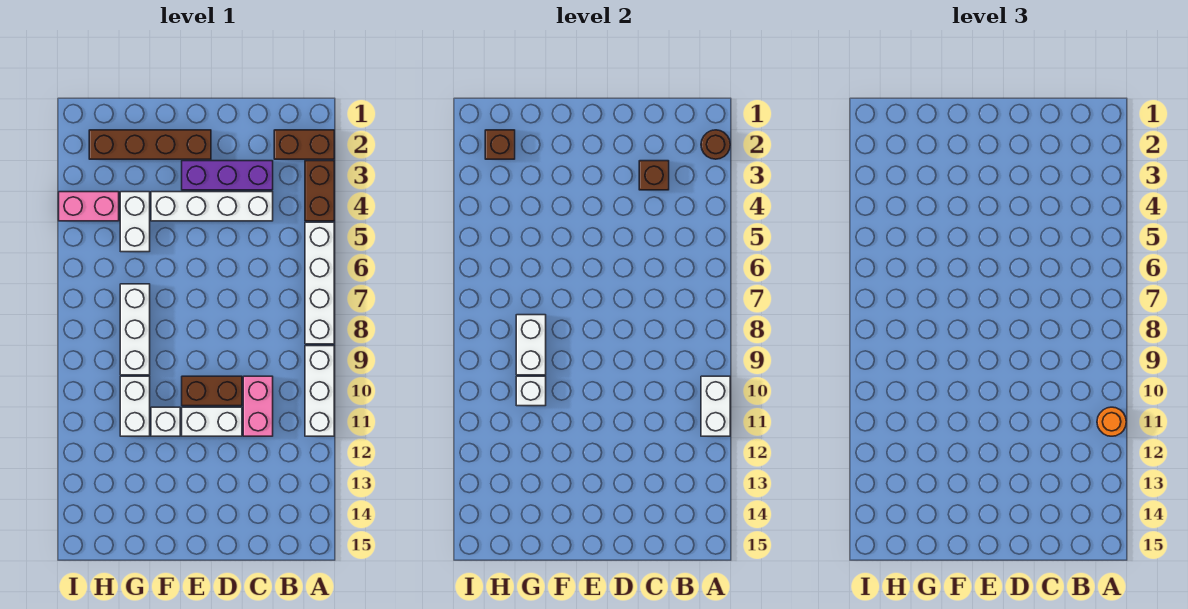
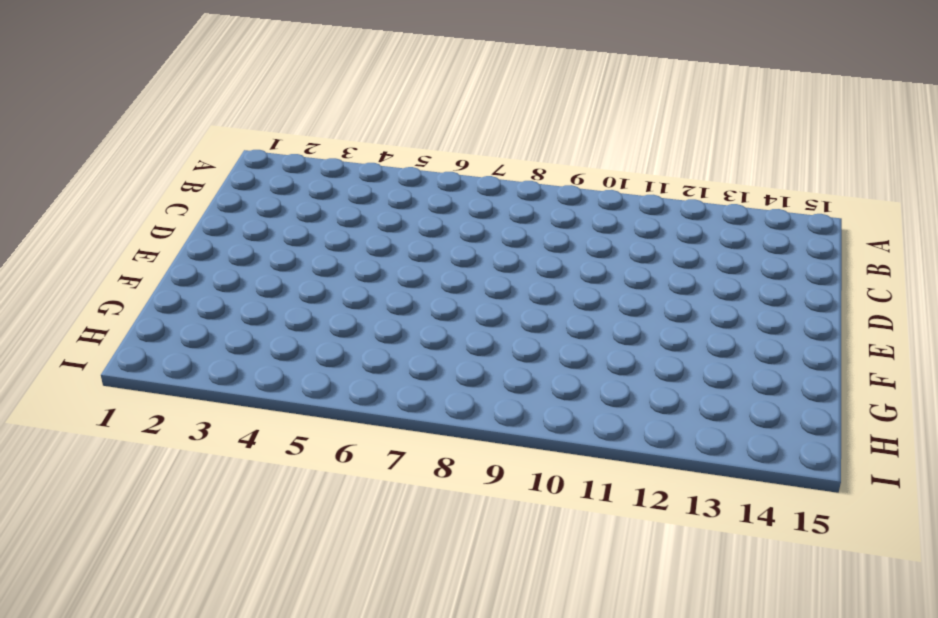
none -> brown brick A2:B2 level 1
none -> brown brick A3:A4 level 1
none -> white brick A5:A8 level 1

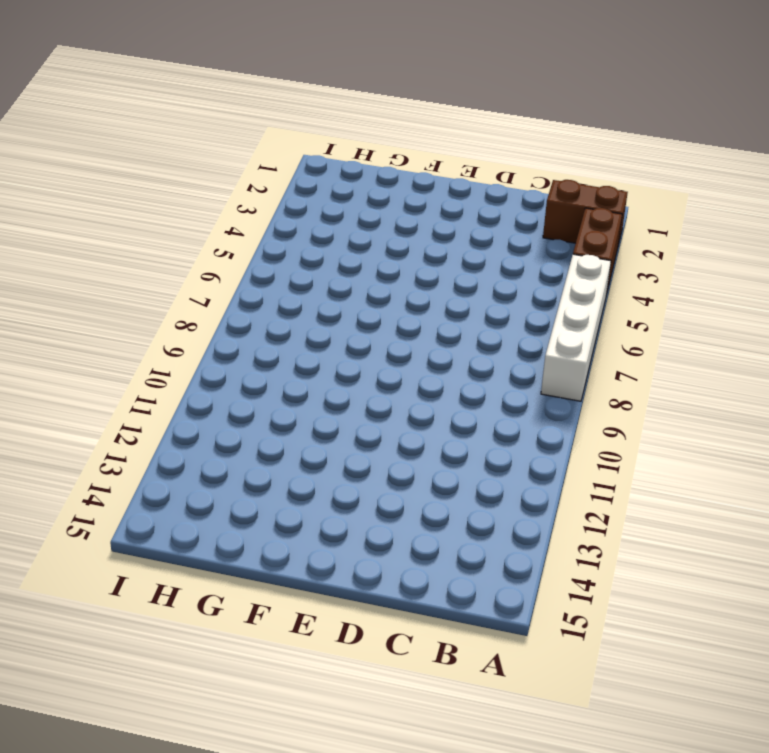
none -> white brick A9:A11 level 1
none -> purple brick C3:E3 level 1
none -> white brick C4:F4 level 1

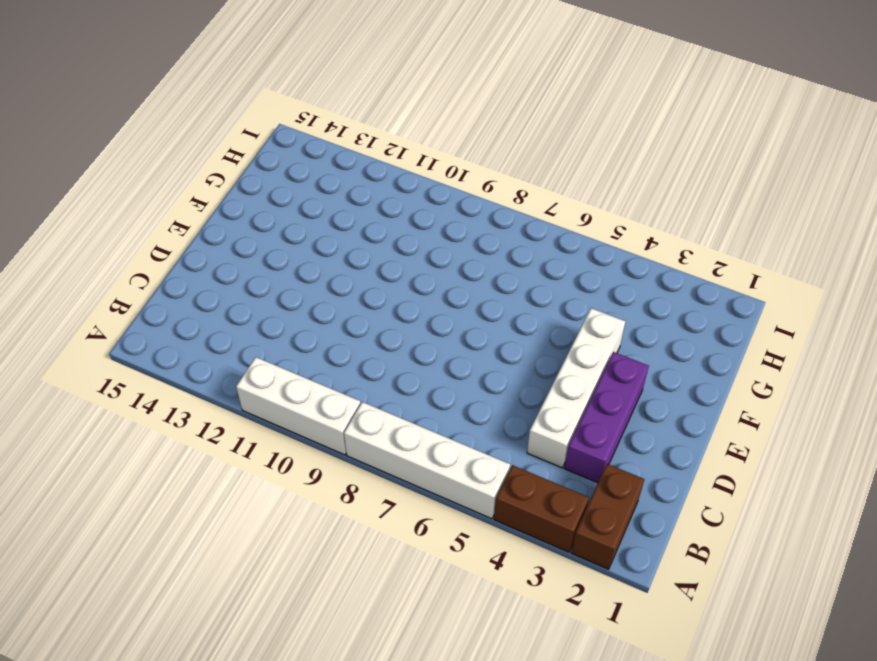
none -> pink brick C10:C11 level 1
none -> brown brick D10:E10 level 1
none -> white brick D11:E11 level 1

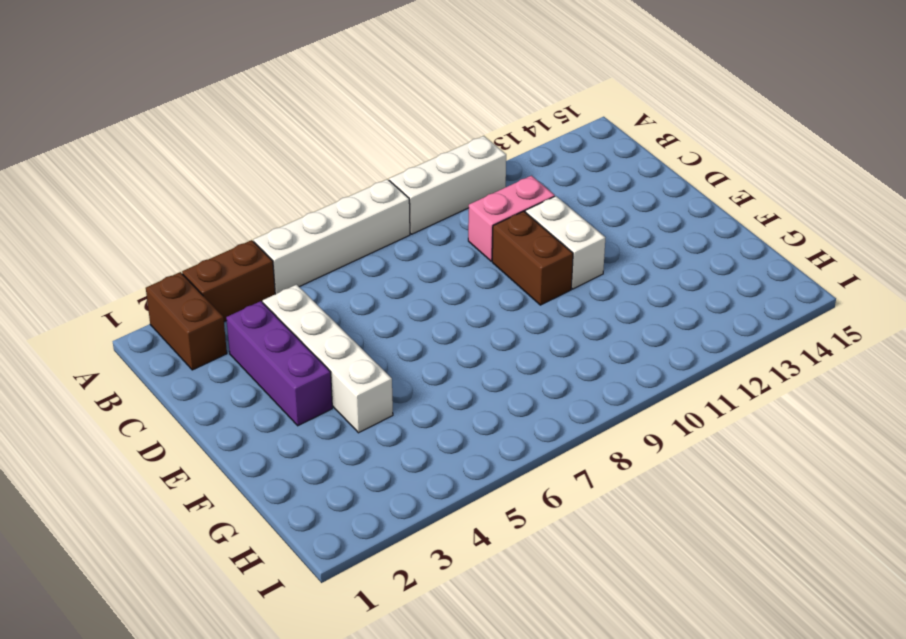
none -> brown brick E2:H2 level 1
none -> white brick F11 level 1
none -> white brick G4:G5 level 1

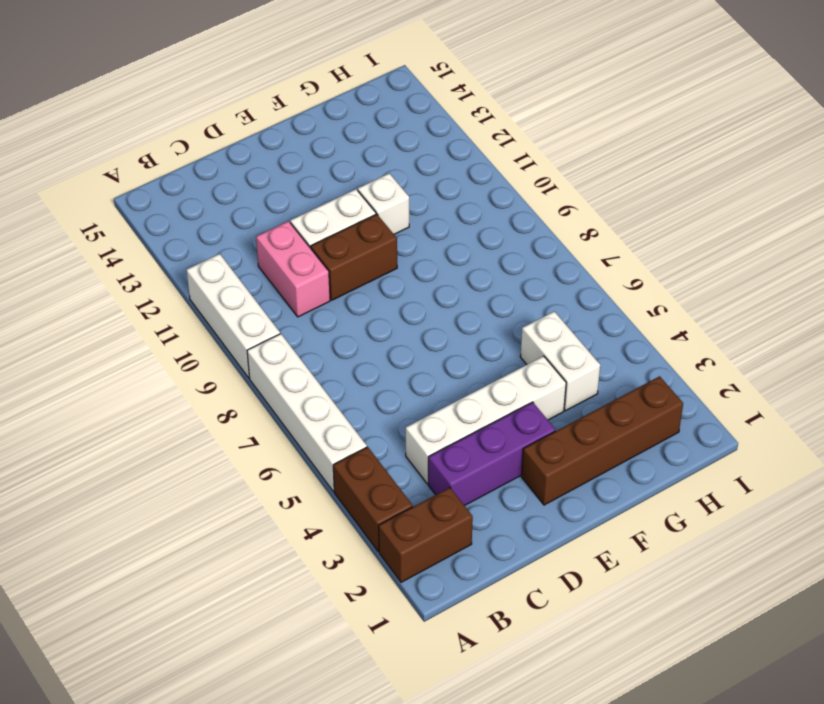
none -> white brick G7:G9 level 1
none -> white brick G10:G11 level 1
none -> pink brick H4:I4 level 1

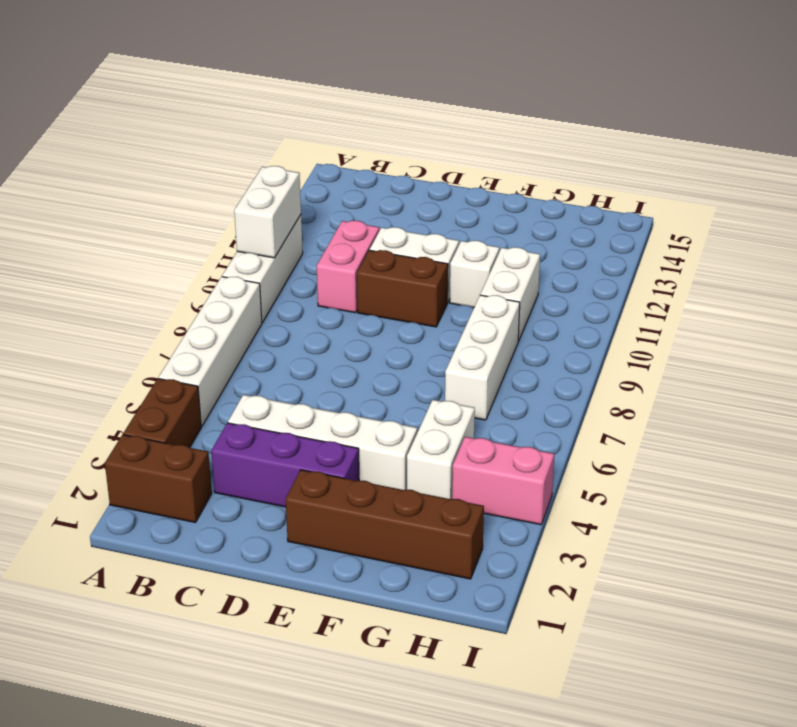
none -> brown round brick A2 level 2
none -> brown brick C3 level 2
none -> white brick G8:G9 level 2

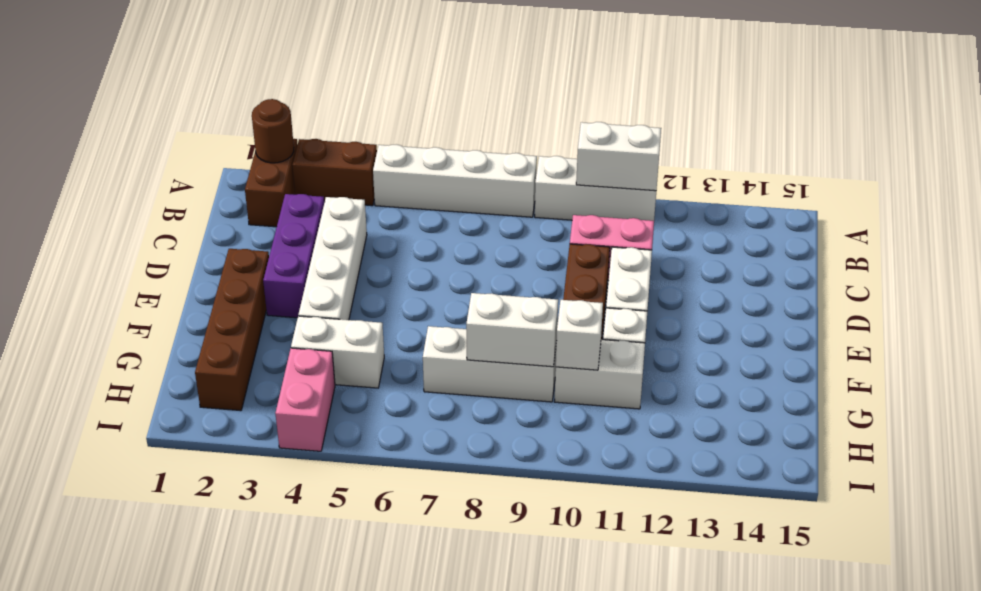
none -> brown brick C3 level 2
none -> brown brick H2 level 2
none -> orange round brick A11 level 3

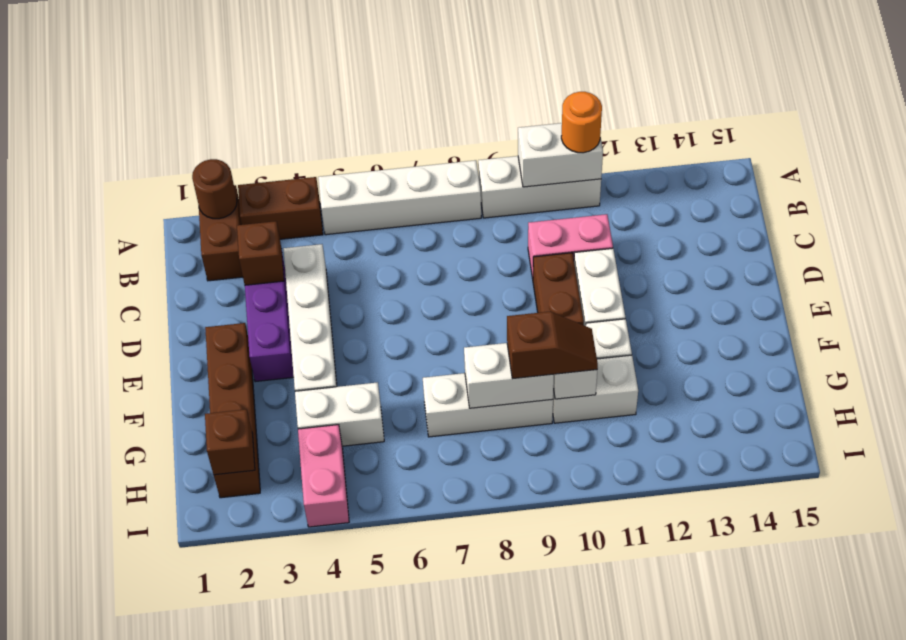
brown slope G9:G10 level 3 top 9 -> none

